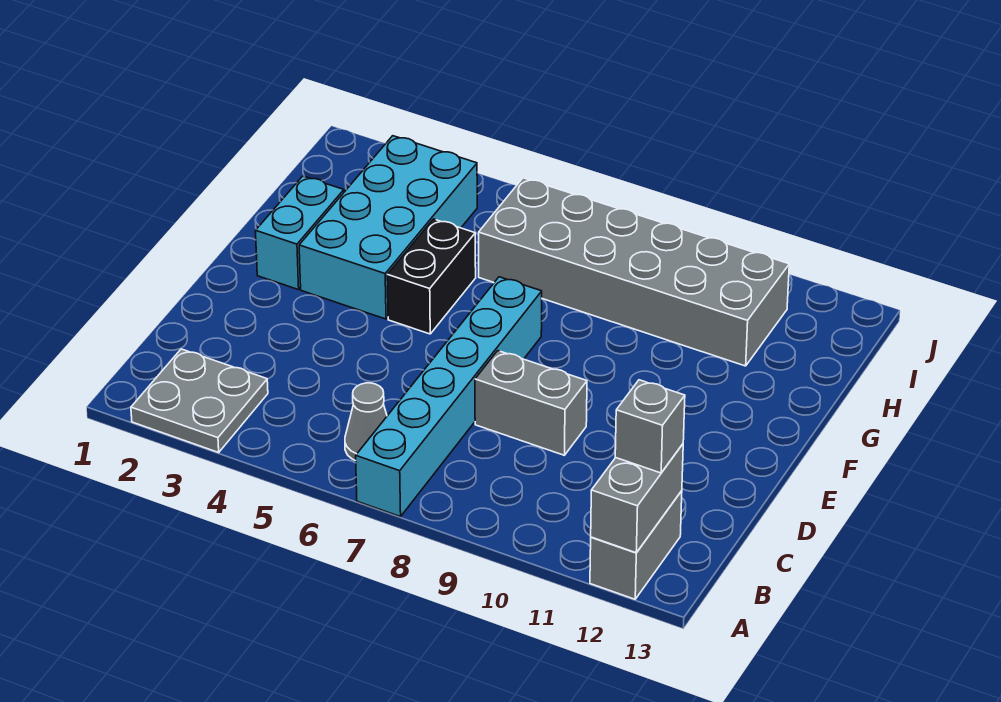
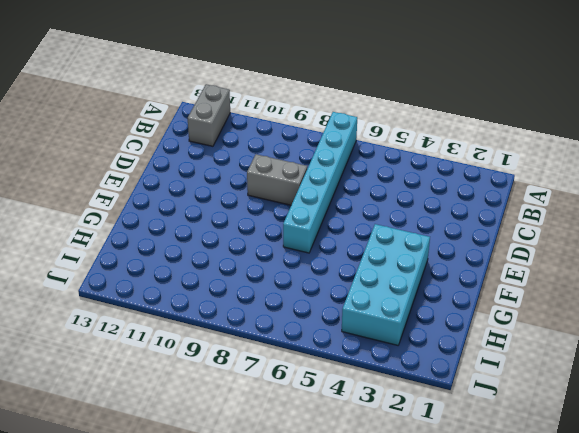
none -> grey plate A2:B3 level 1
none -> grey cone B6 level 1

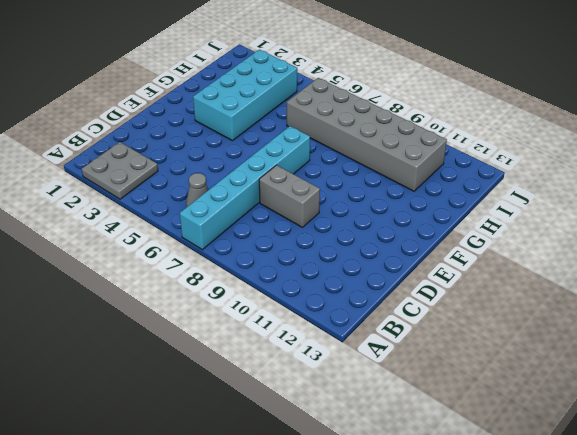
none -> grey brick A12:B12 level 1
none -> cyan brick F2:G2 level 1

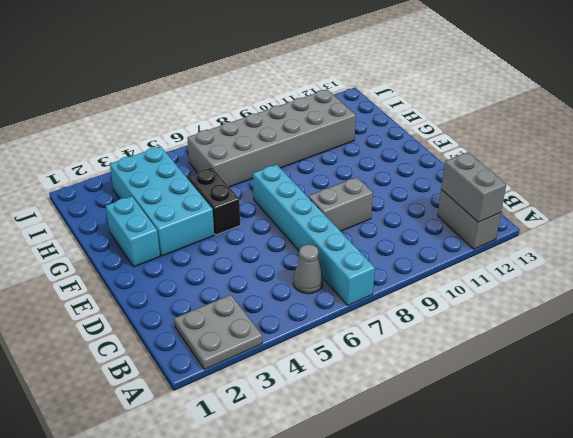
none -> grey brick B12 level 3

